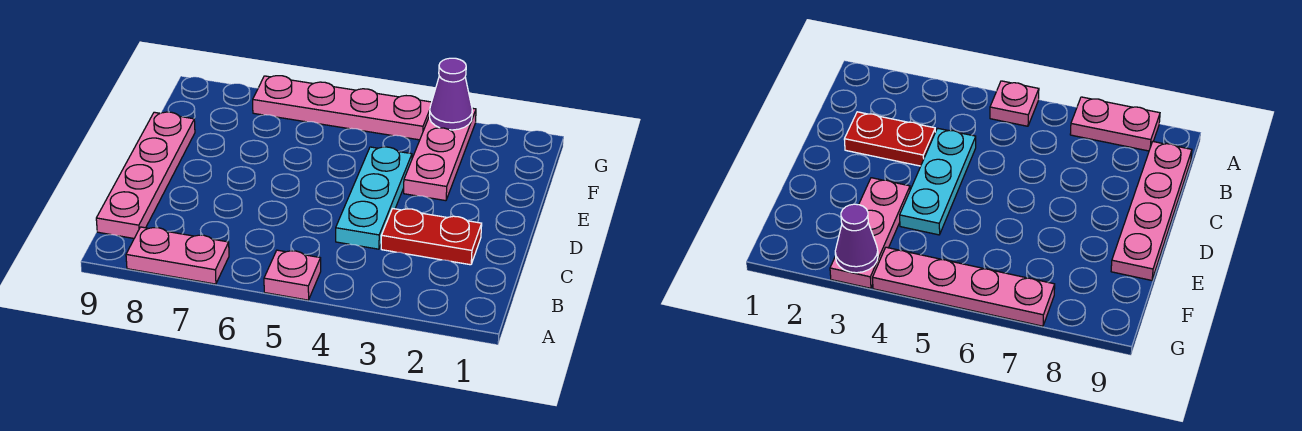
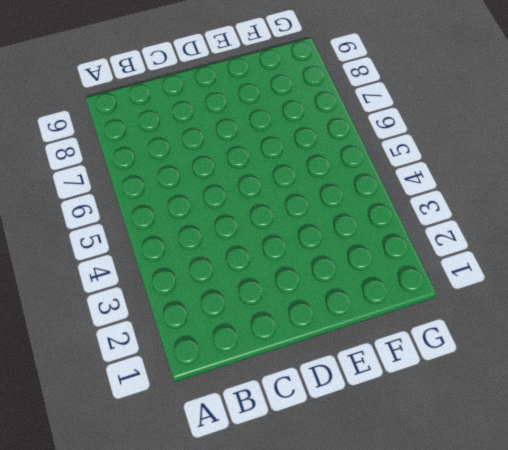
none -> pink plate A5 level 1
none -> pink plate A7:A8 level 1

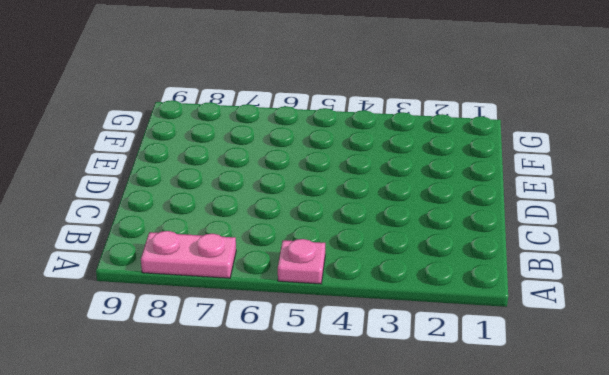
none -> pink plate B9:E9 level 1
none -> red plate C2:C3 level 1

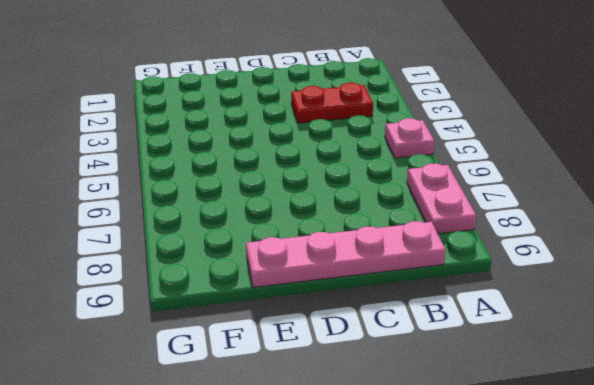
red plate B3:C3 level 1 -> red plate C2:C3 level 1
none -> cyan plate C4:E4 level 1
none -> pink plate E3:G3 level 1

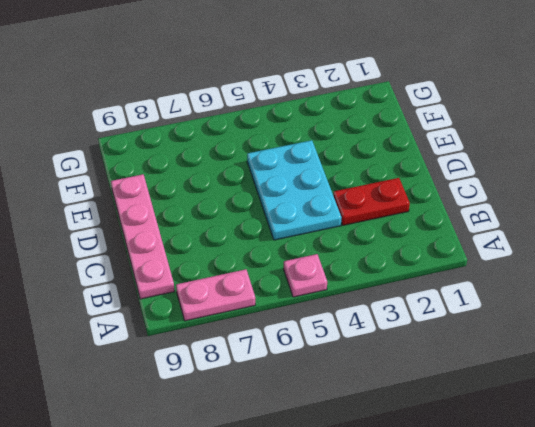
cyan plate C4:E5 level 1 -> cyan plate C4:E4 level 1
none -> pink plate E3:G3 level 1
none -> pink plate G4:G7 level 1

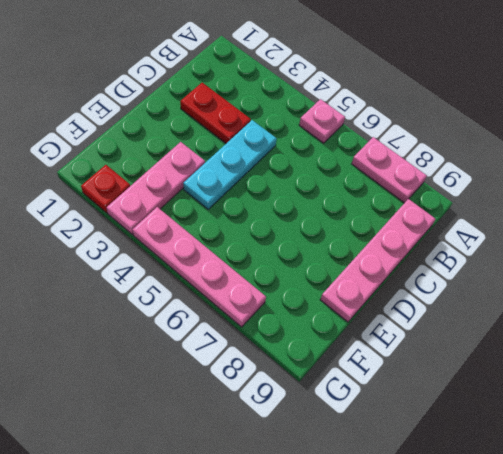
red plate G2 level 1 -> none
none -> purple cone G3 level 2

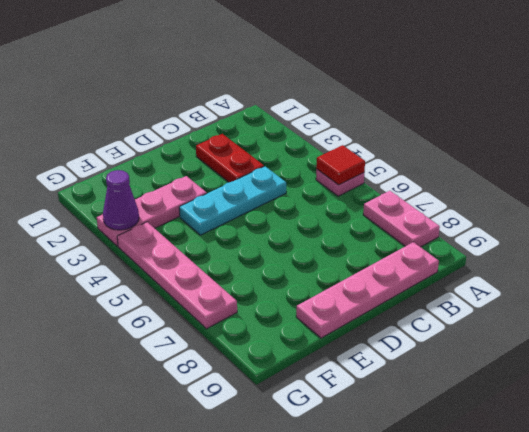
red tile A5 level 2 -> none

